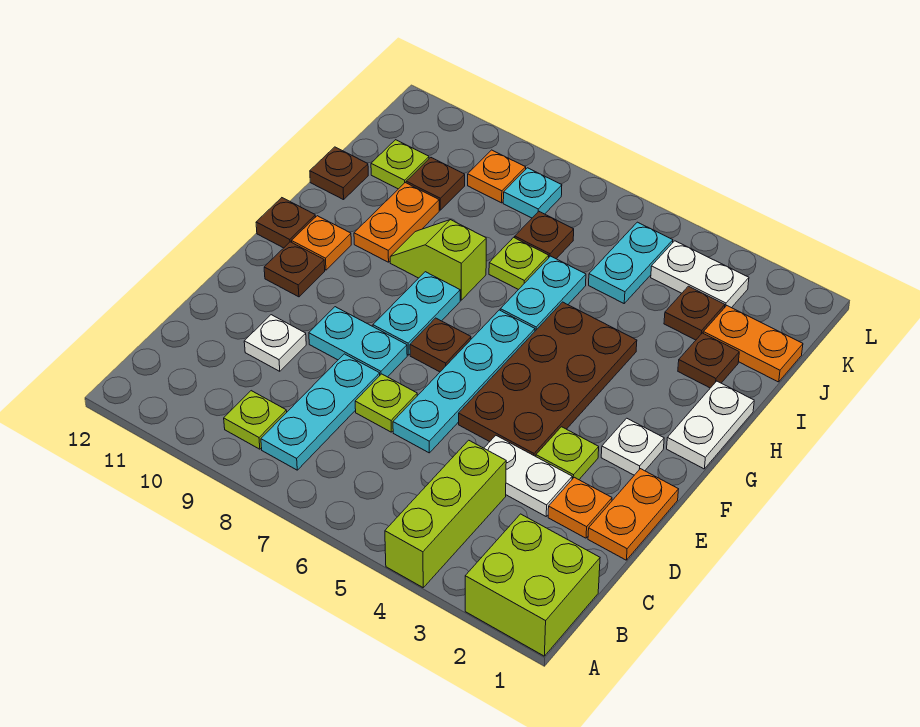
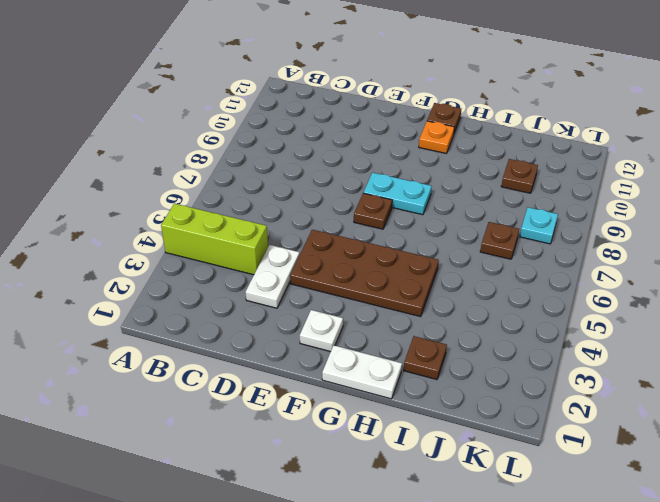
none -> lime brick A1:B2 level 1
none -> cyan plate B8:D8 level 1
none -> lime plate B9 level 1
none -> orange plate D1:E1 level 1

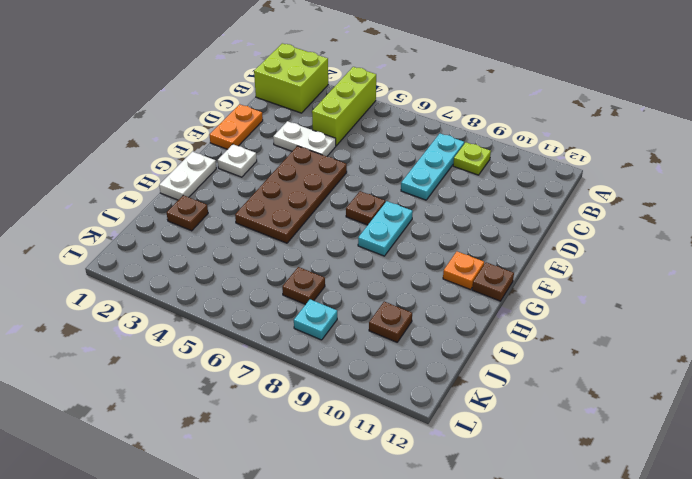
none -> orange plate D2 level 1
none -> cyan plate D6:G6 level 1
none -> lime plate D7 level 1
none -> white plate D10 level 1

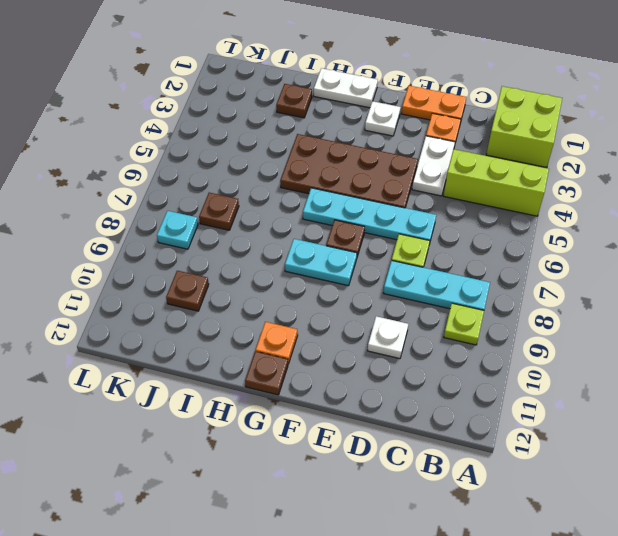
none -> lime plate E3 level 1
none -> cyan plate E8:E9 level 1
none -> brown plate F11 level 1
none -> cyan plate H6:I6 level 1

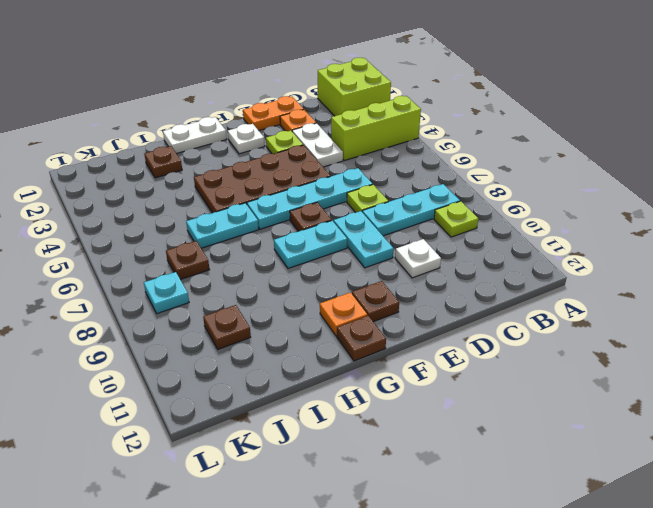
none -> lime slope H8:H9 level 1 top 8
none -> orange plate H10:I10 level 1
none -> lime plate I7 level 1
none -> brown plate I12 level 1

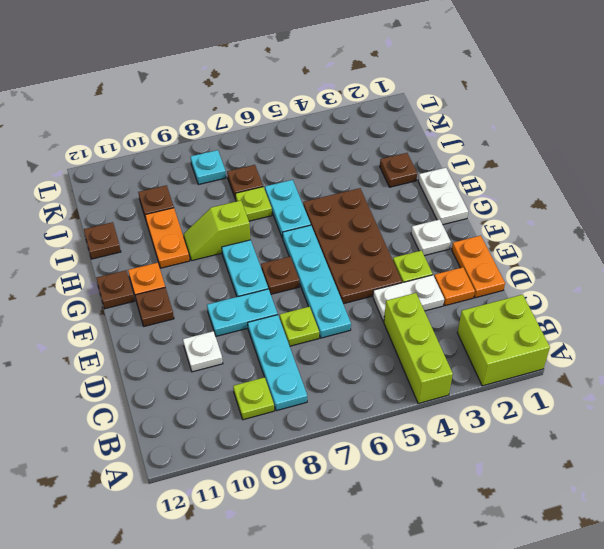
none -> orange plate J1:J2 level 1
none -> brown plate J3 level 1
none -> cyan plate J5:K5 level 1
none -> lime plate J11 level 1

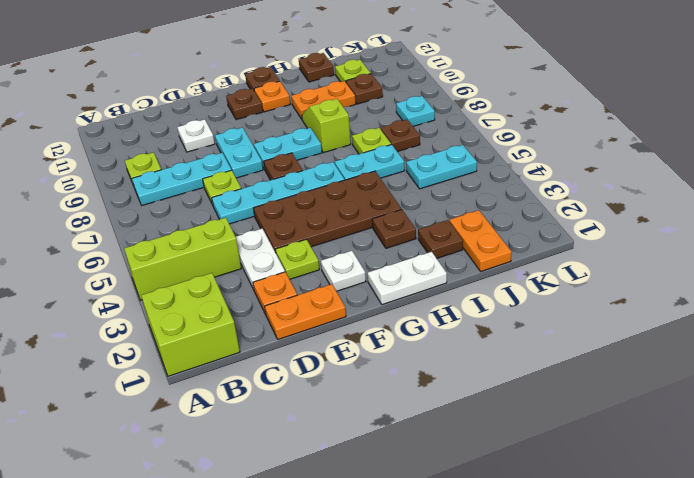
brown plate H3 level 1 -> brown plate J3 level 1
none -> white plate K3:K4 level 1
none -> orange plate K9 level 1

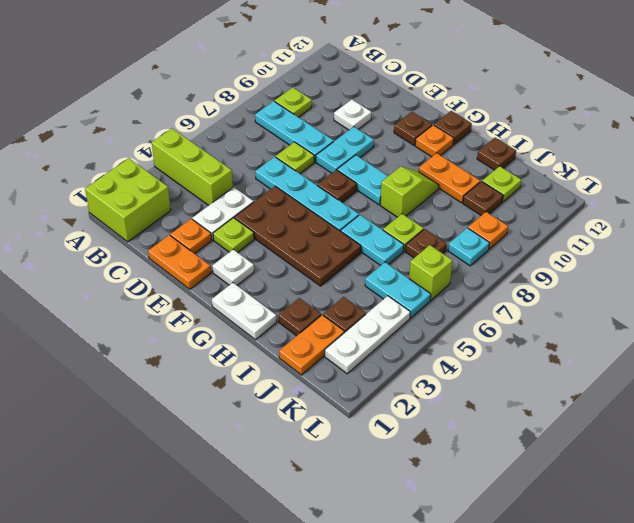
white plate K2:K4 level 1 -> white plate K3:K4 level 1
lime brick K6 level 1 -> none

